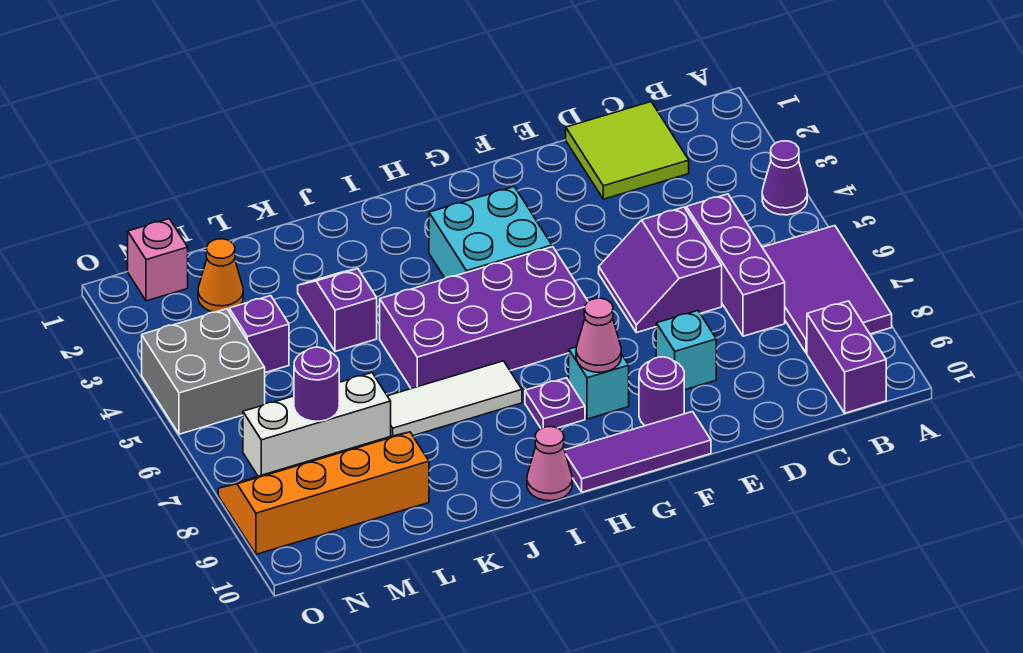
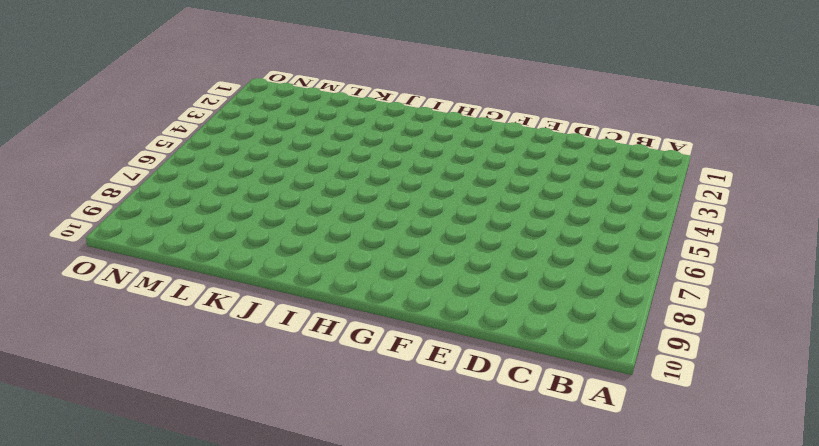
none -> purple cone A4 level 1
none -> purple tile A6:B8 level 1
none -> purple brick B9:B10 level 1

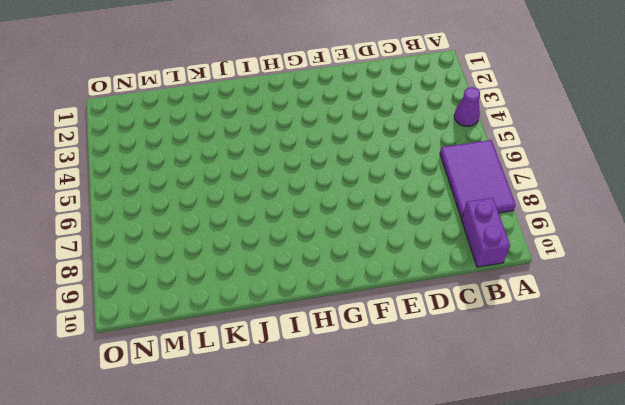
none -> lime tile C1:D2 level 1
none -> purple brick C5:C7 level 1
none -> purple slope D5:E6 level 1 top D

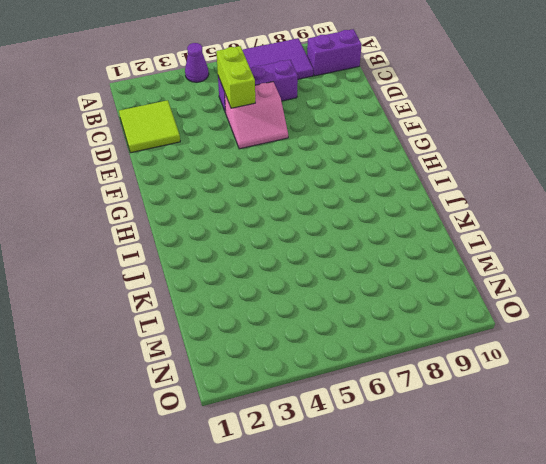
lime brick C5:D5 level 2 -> none
pink slope D5:E6 level 1 top D -> purple slope D5:E6 level 1 top D
none -> cyan brick E8 level 1
none -> purple round brick F9 level 1
none -> purple tile F10:H10 level 1

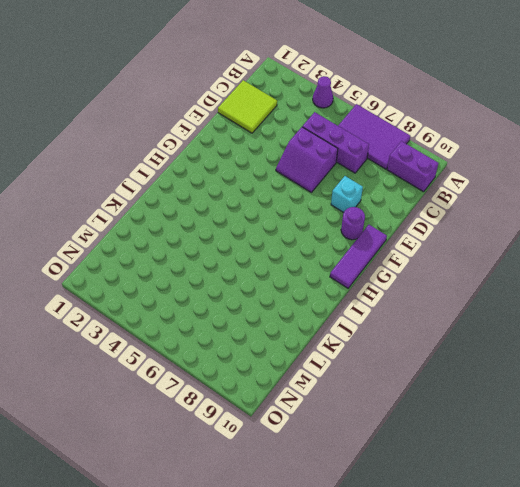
none -> cyan brick G3:H4 level 1
none -> purple brick G5:J6 level 1
none -> cyan brick G8 level 1

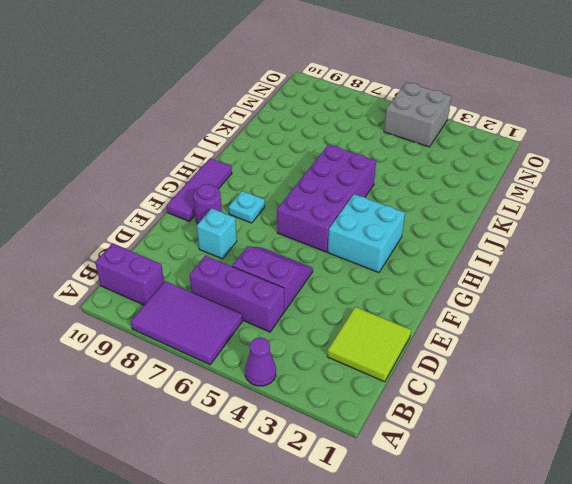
cyan plate G8 level 1 -> cyan brick G8 level 1
none -> purple plate H8 level 1
none -> white tile I7:K7 level 1
none -> pink cone I10 level 1

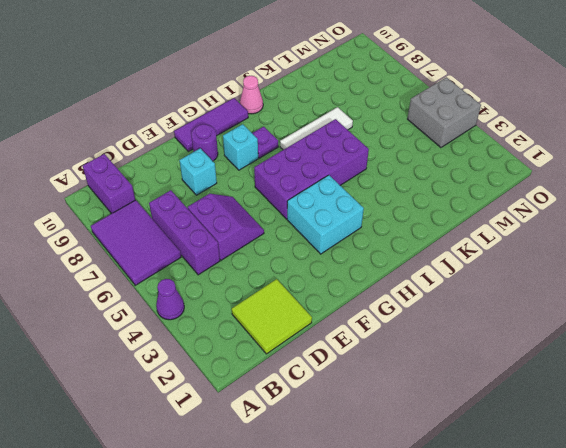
none -> purple slope K3:K4 level 1 top 4
none -> white brick L7:N7 level 1
none -> orange slope L8:O9 level 1 top 9

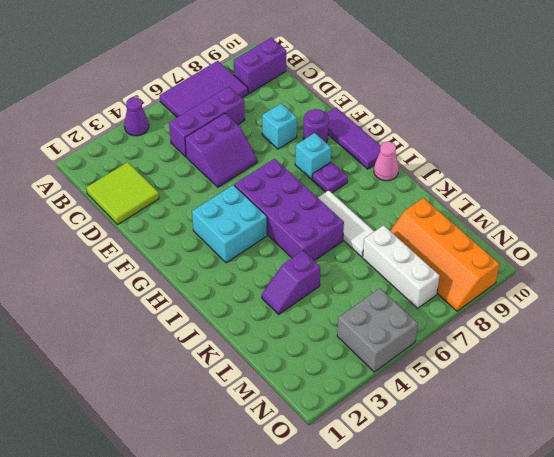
none -> orange cone M2 level 1
none -> purple brick M4 level 1
none -> pink brick N1 level 1

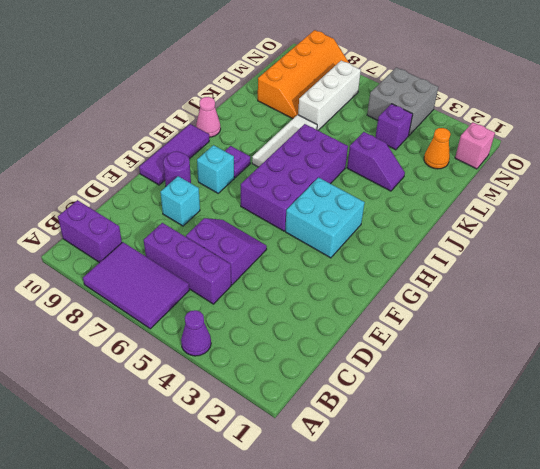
none -> lime tile C1:D2 level 1
none -> pink cone G8 level 2
none -> purple round brick M7 level 2

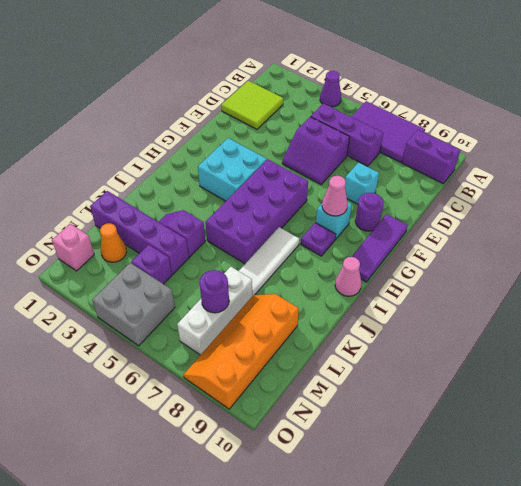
purple brick L1:L4 level 1 -> none

